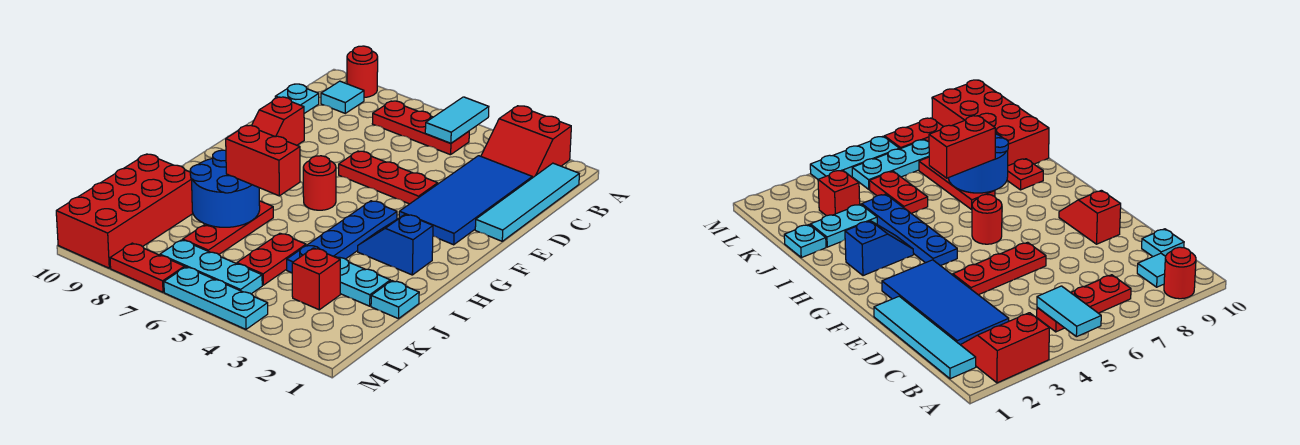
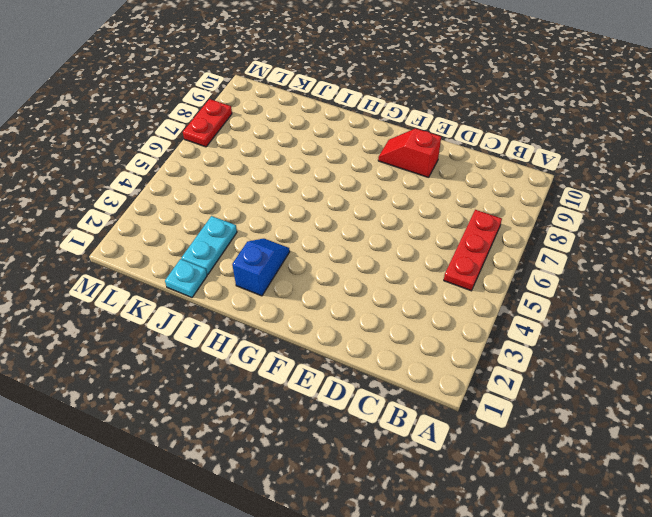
none -> red slope A2:B3 level 1 top A
none -> red round brick A9 level 1
none -> cyan tile B1:E1 level 1

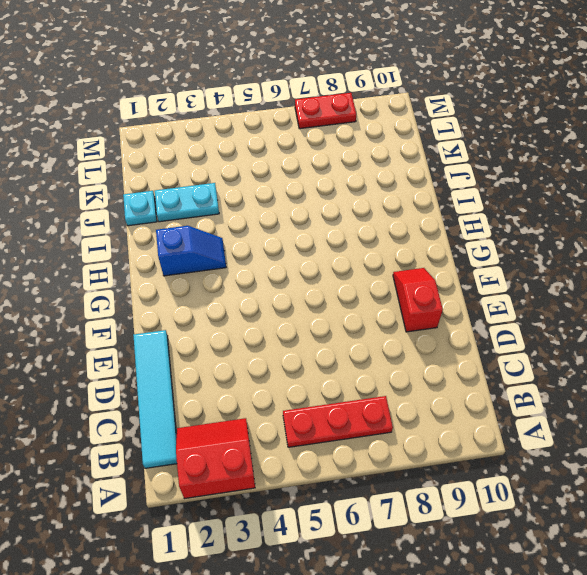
none -> red round brick A9 level 1
none -> cyan tile B9 level 1
none -> blue tile C2:F3 level 1

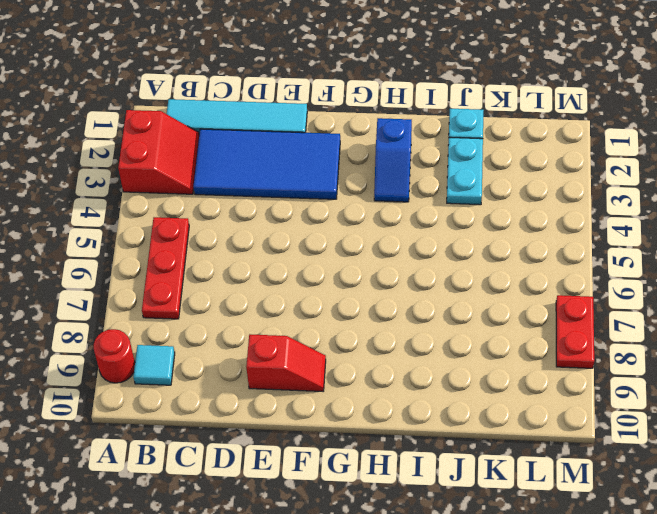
none -> cyan plate C10 level 1
none -> red plate E4:E6 level 1
none -> blue plate G4:J4 level 1

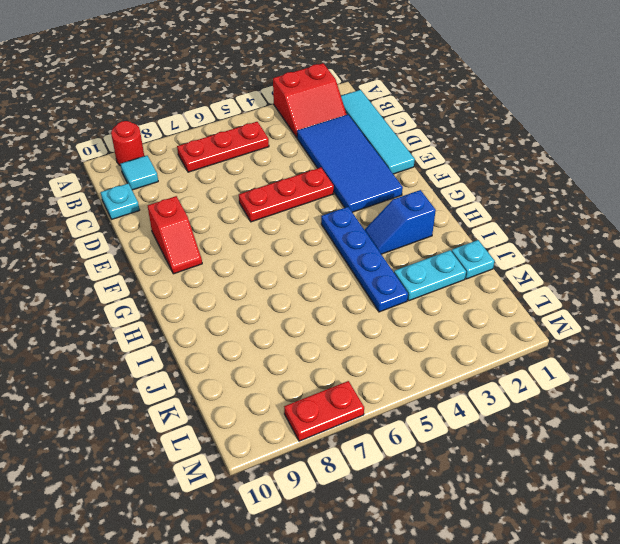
none -> red round brick G6 level 1
none -> red plate I7:K7 level 1
none -> red plate I9 level 1

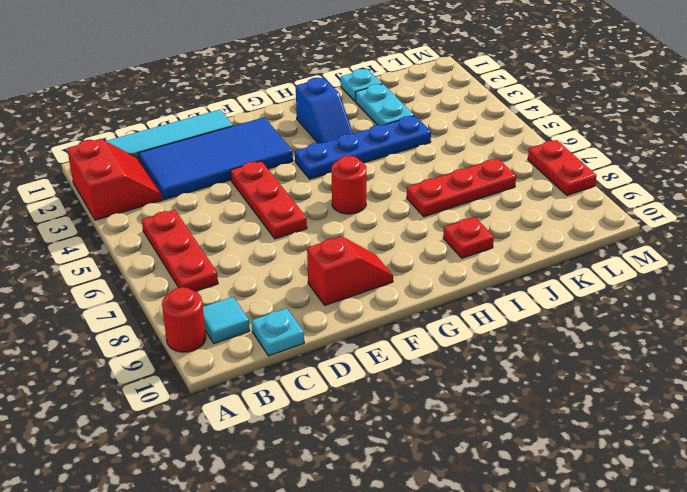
none -> red plate J5:K5 level 1
none -> red brick J9:M10 level 1
none -> red brick K3 level 1

